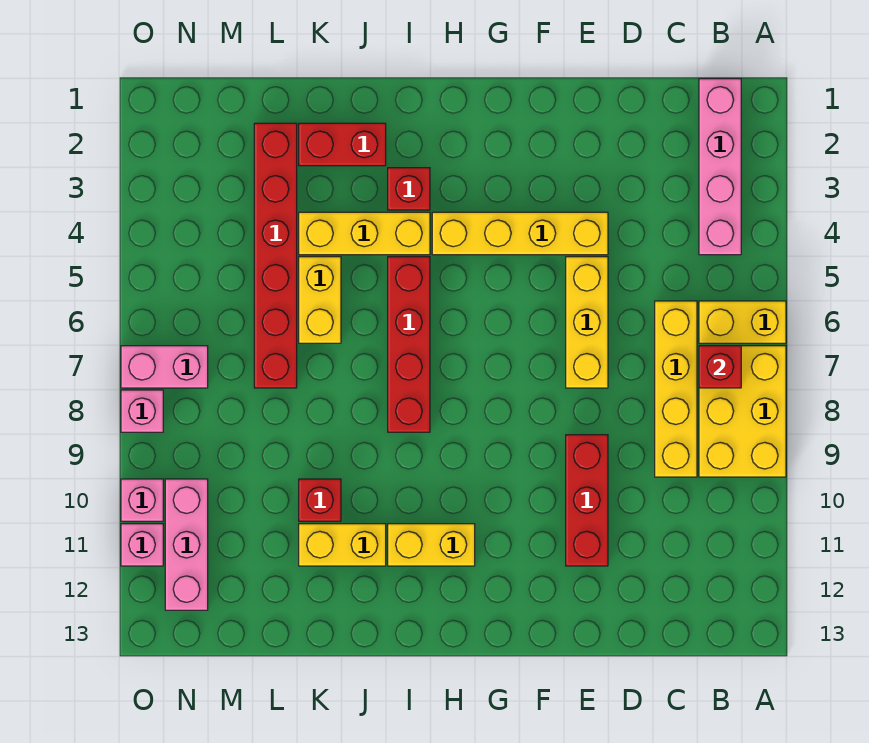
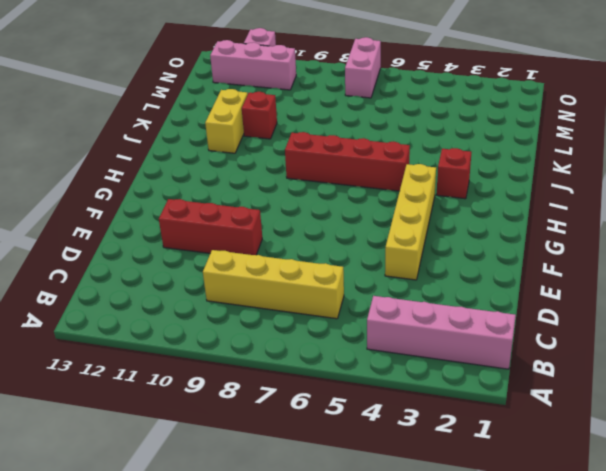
none -> yellow brick A6:B6 level 1
none -> yellow brick A7:B9 level 1
none -> yellow brick E5:E7 level 1

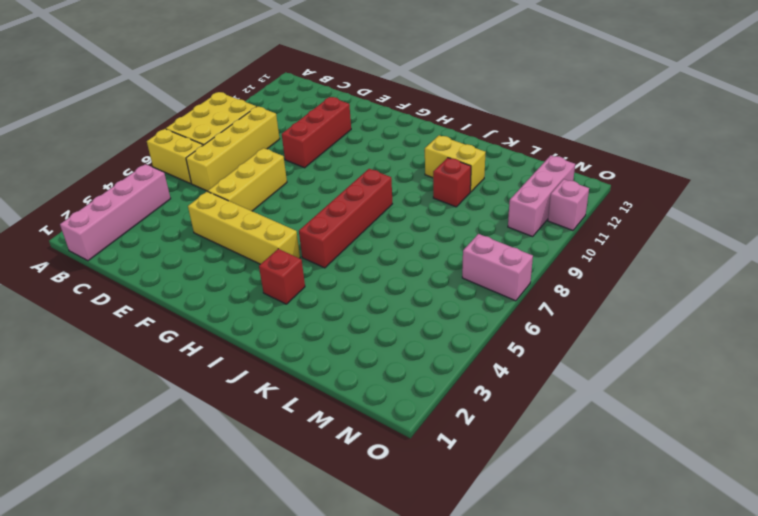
none -> yellow brick H11:I11 level 1
none -> yellow brick I4:K4 level 1
none -> red brick J2:K2 level 1

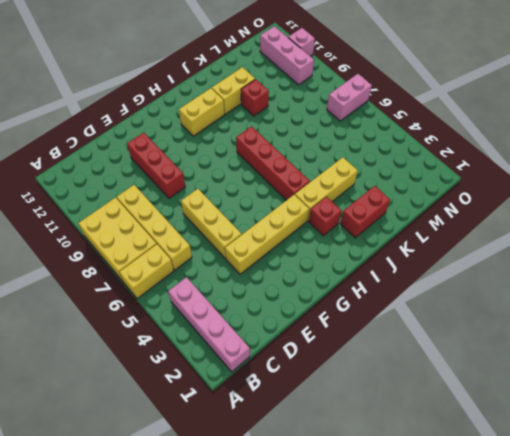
none -> yellow brick K5:K6 level 1
none -> red brick L2:L7 level 1
none -> pink brick O8 level 1

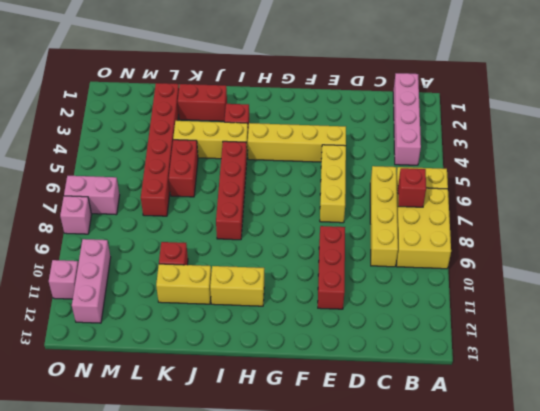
red brick K5:K6 level 1 -> yellow brick K5:K6 level 1
none -> pink brick O10 level 1

